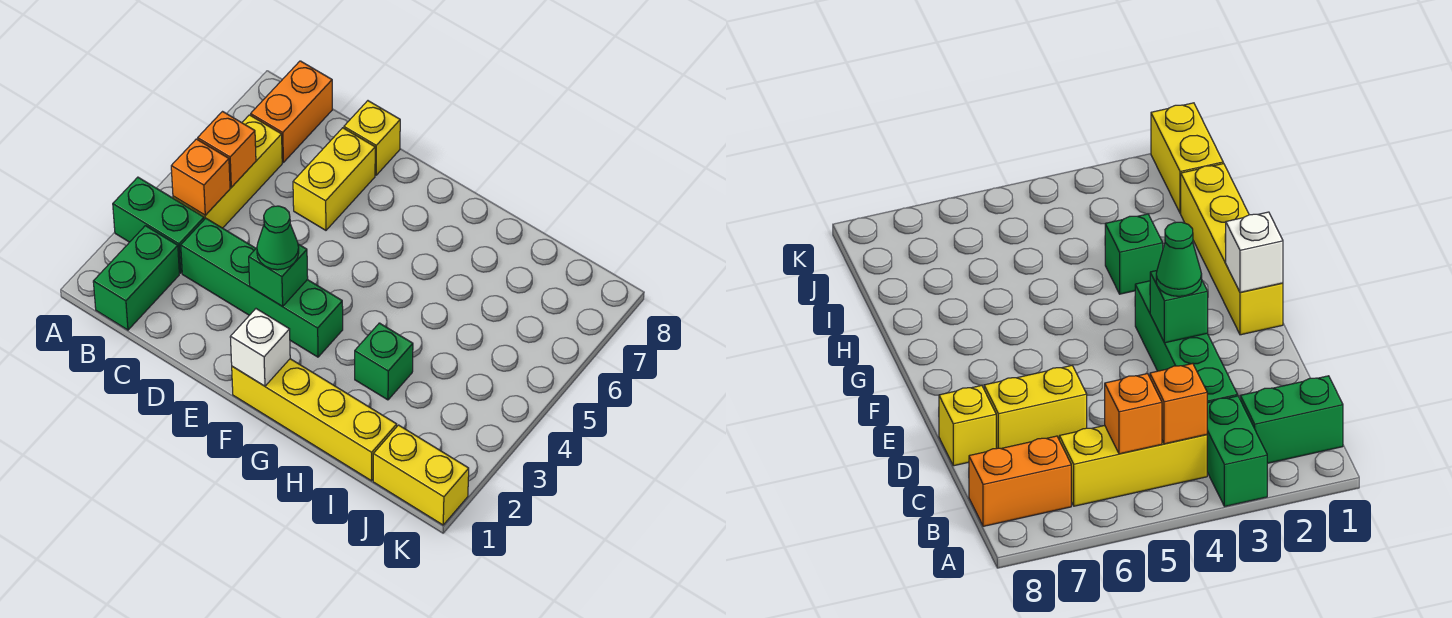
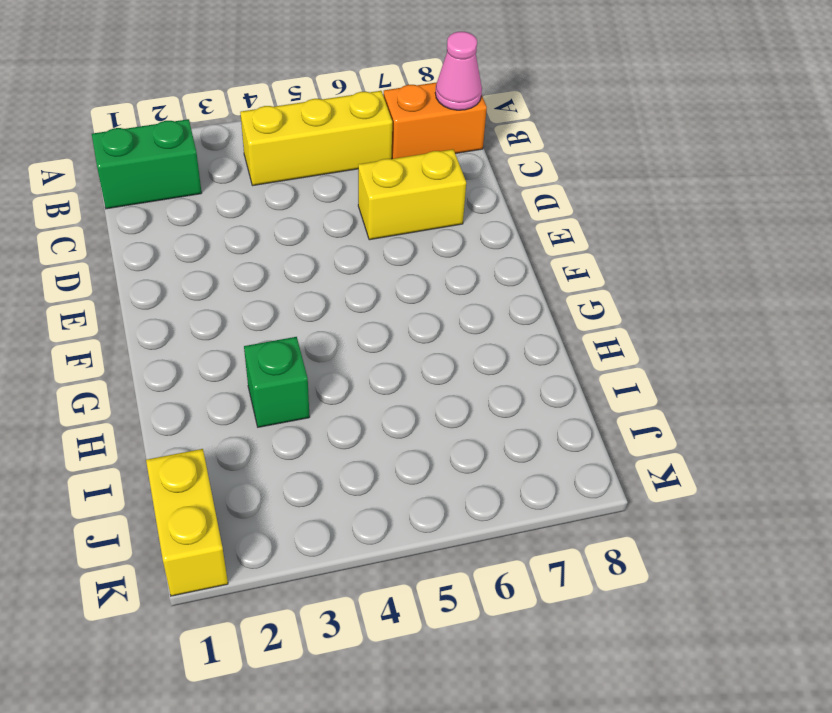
pink cone B8 level 2 -> none
none -> green brick A3:B3 level 1
none -> green brick C3:F3 level 1
none -> yellow brick D8 level 1

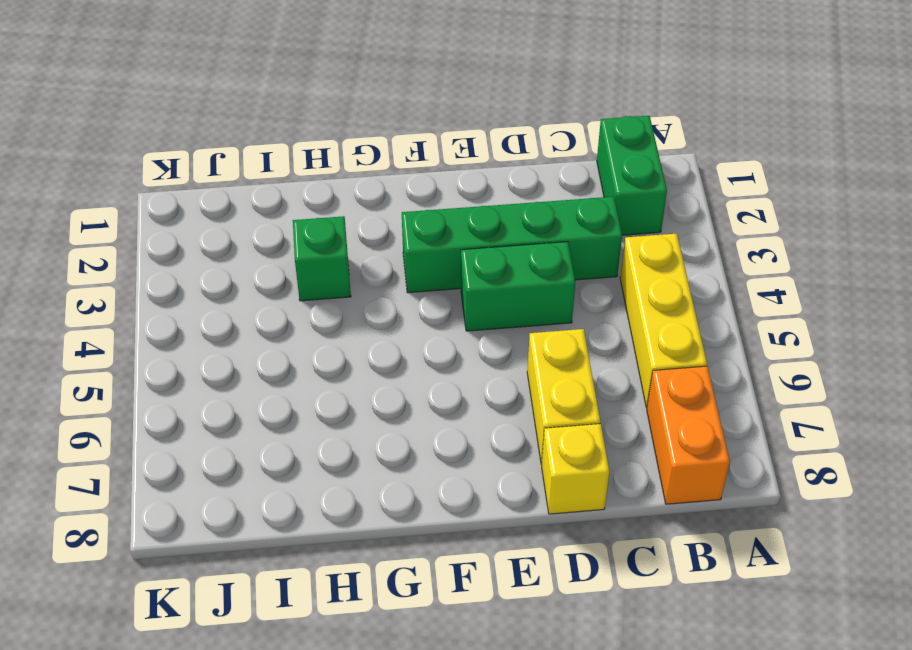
green brick D4:E4 level 1 -> green brick A3:B3 level 1
none -> yellow brick F1:I1 level 1
none -> yellow brick J1:K1 level 1
none -> orange brick B4 level 2

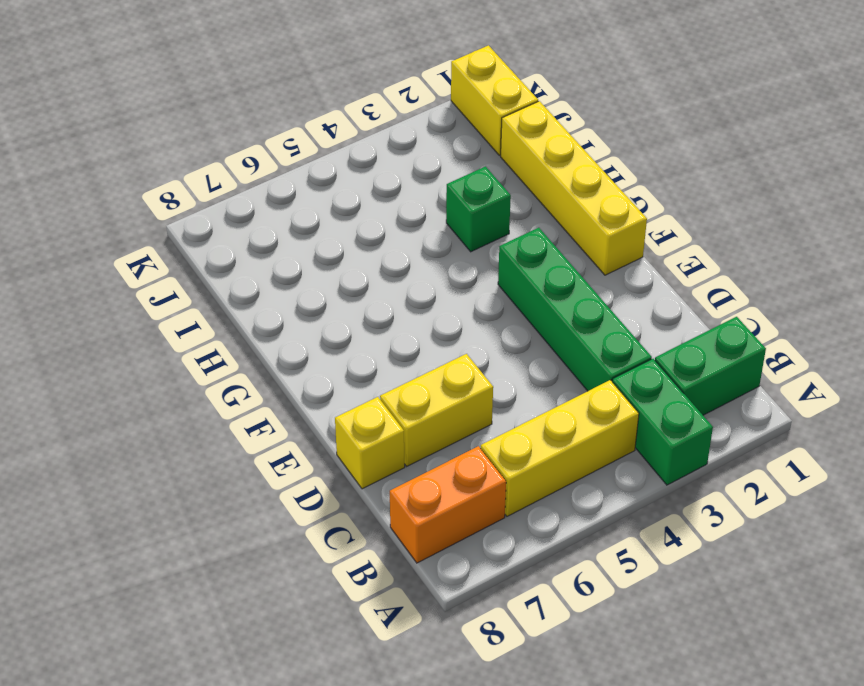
none -> orange brick B4 level 2
none -> orange brick B5 level 2
none -> green brick E3 level 2

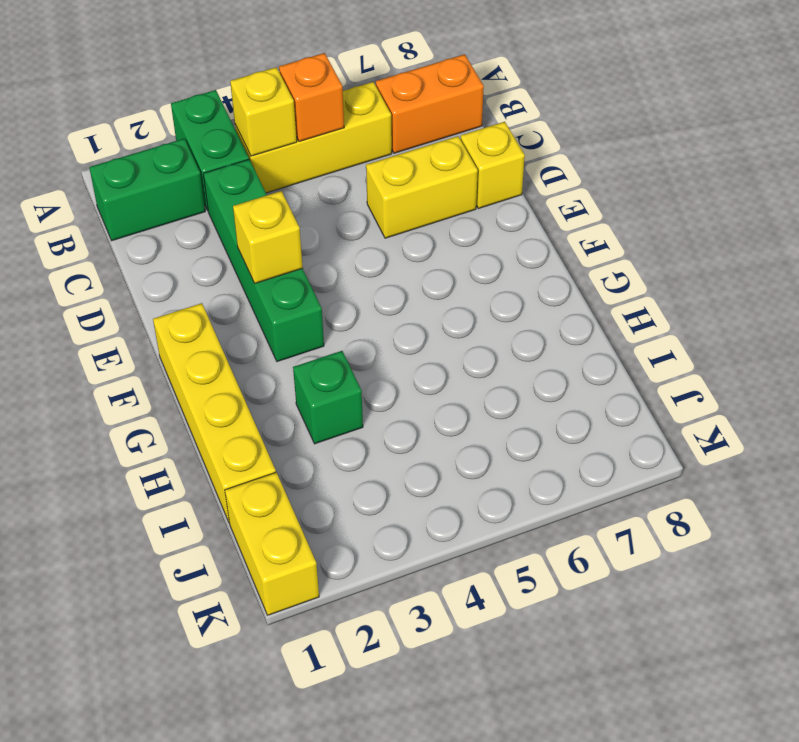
yellow brick B4 level 2 -> orange brick B4 level 2
yellow brick E3 level 2 -> green brick E3 level 2
none -> white brick F1 level 2
none -> green cone E3 level 3

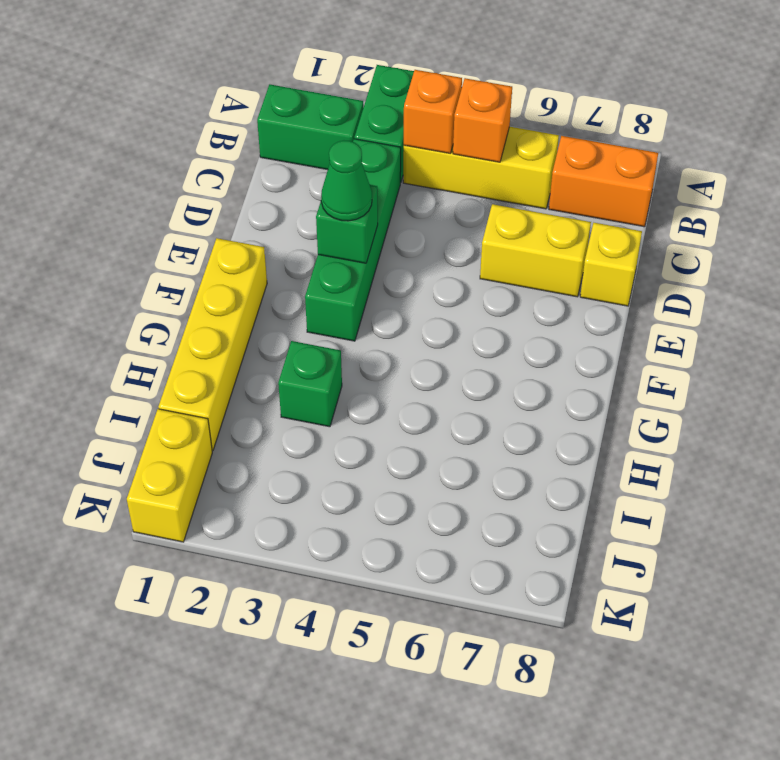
none -> white brick F1 level 2

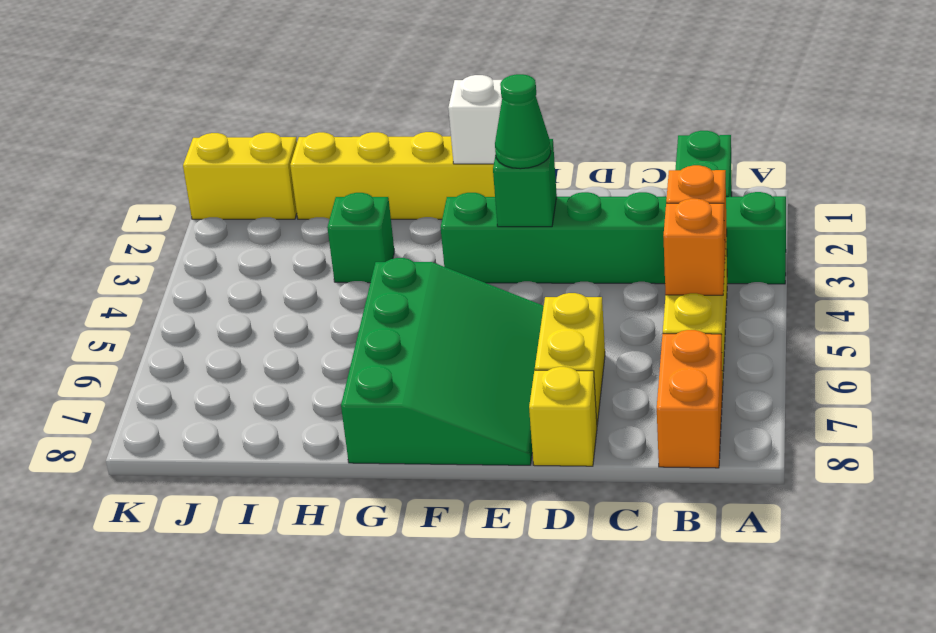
green slope E5:G8 level 1 top G -> none

